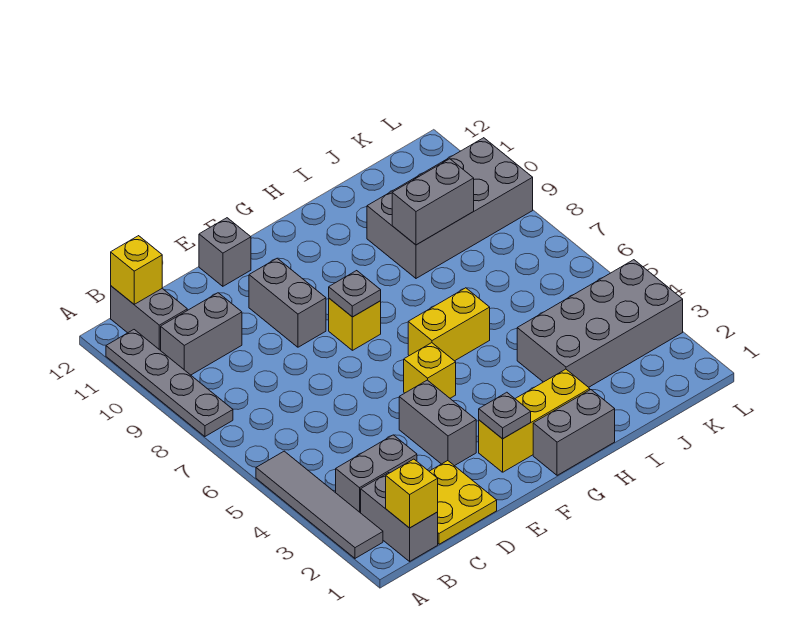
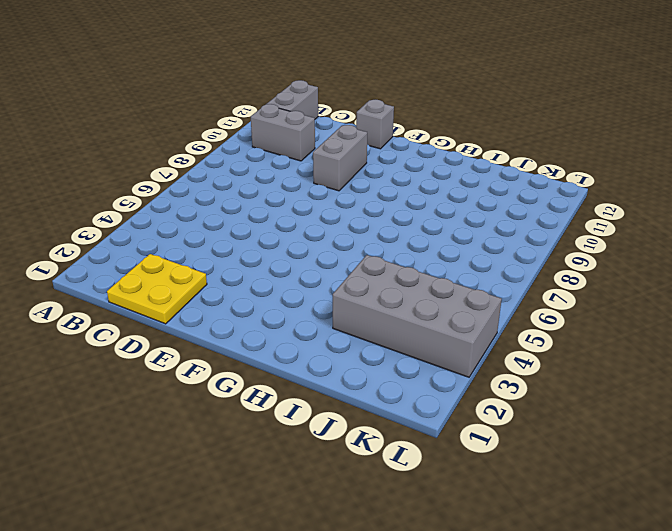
none -> grey tile A2:A5 level 1
none -> grey plate A8:A11 level 1
none -> grey brick B1:B2 level 1

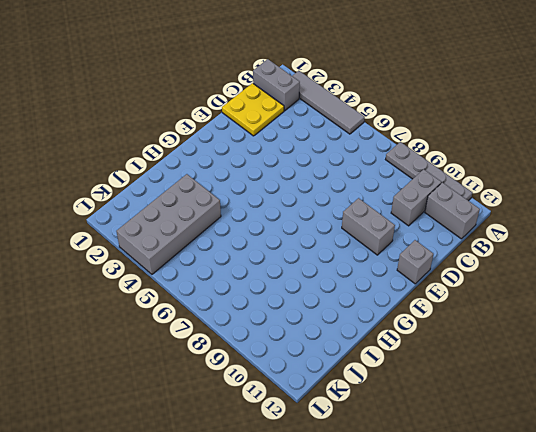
none -> grey brick B3:C3 level 1
none -> grey brick E3:E4 level 1
none -> yellow brick F2:H2 level 1

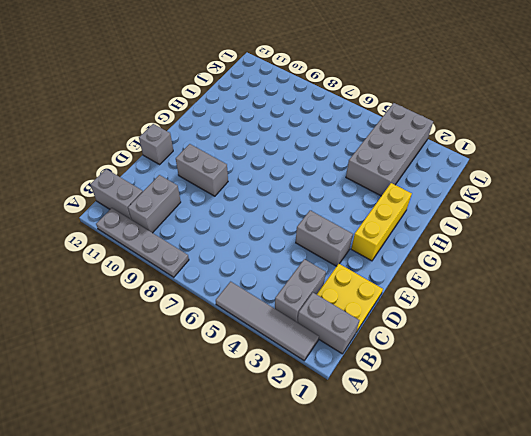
none -> yellow brick F5 level 1
none -> yellow brick F8 level 1
none -> grey brick G1:H1 level 1

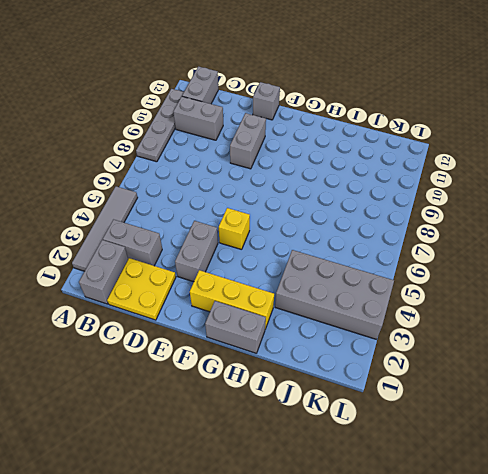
none -> yellow brick F8 level 1
none -> yellow brick G6:H6 level 1
none -> grey brick I9:L10 level 1

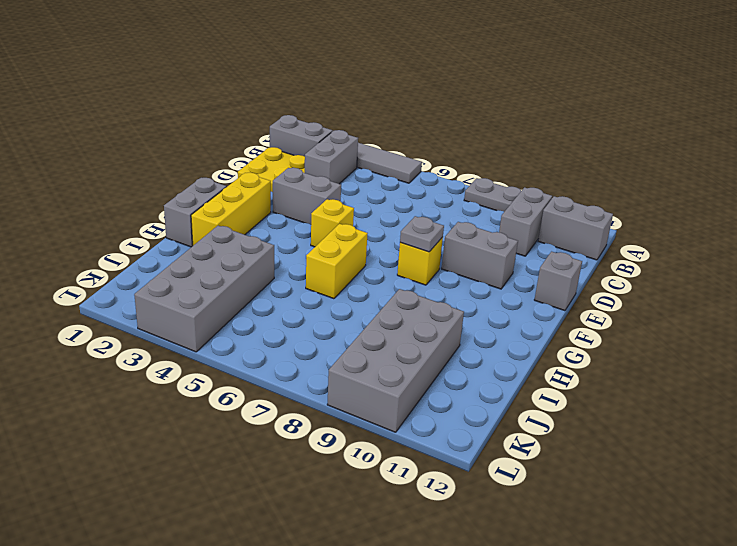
none -> yellow brick B1 level 2
none -> yellow brick B12 level 2
none -> grey plate F2 level 2

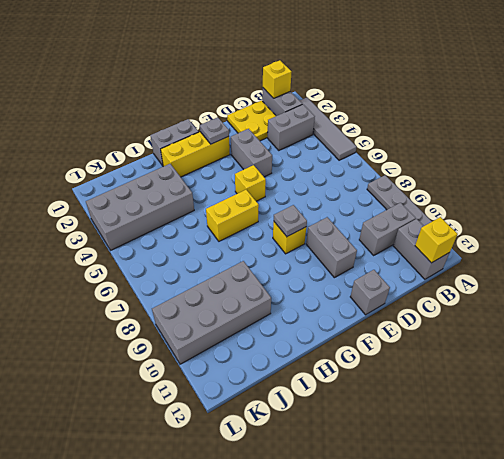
none -> grey brick I9:J9 level 2

